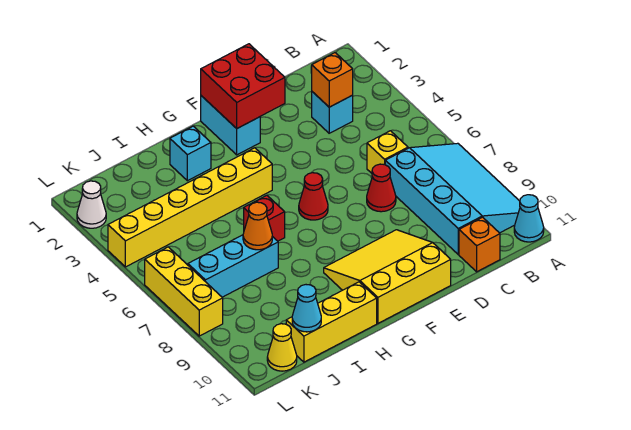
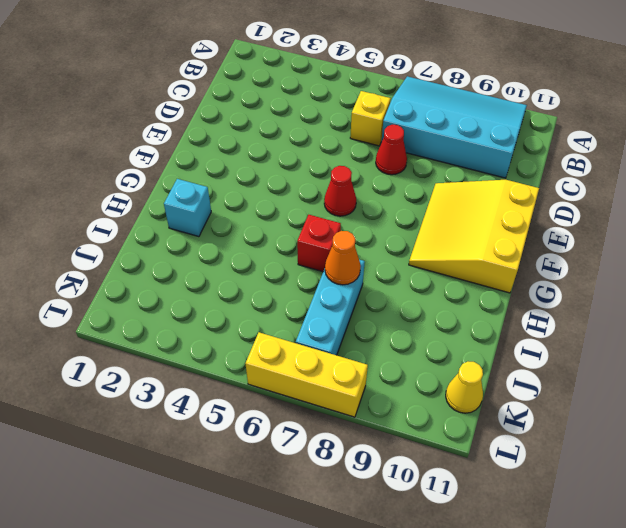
none -> cyan cone A11 level 1
none -> cyan brick C3 level 1
none -> orange brick C11 level 1

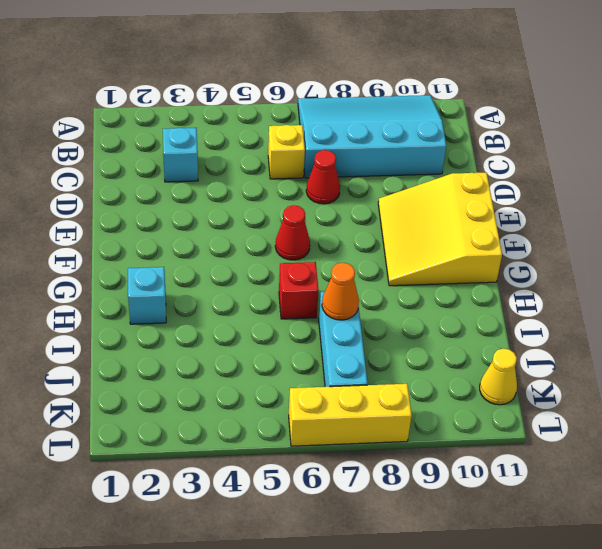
none -> cyan cone A11 level 1
none -> orange brick C11 level 1
none -> cyan brick F1:F2 level 1

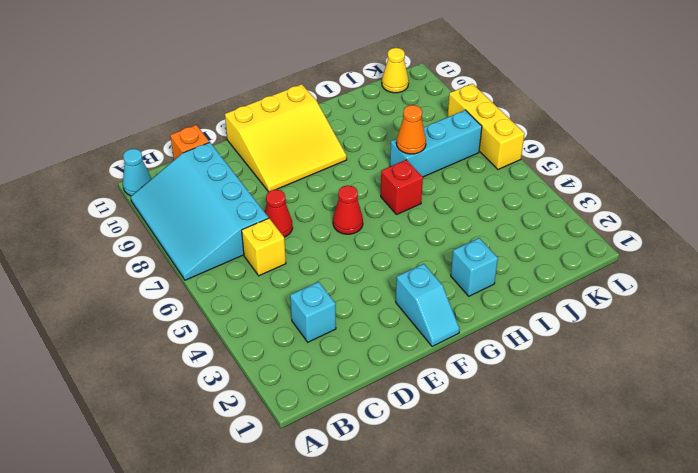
cyan slope F1:F2 level 1 top 2 -> cyan brick F1:F2 level 1
none -> yellow brick G4:L4 level 1
none -> yellow brick H11:J11 level 1
none -> white cone L2 level 1

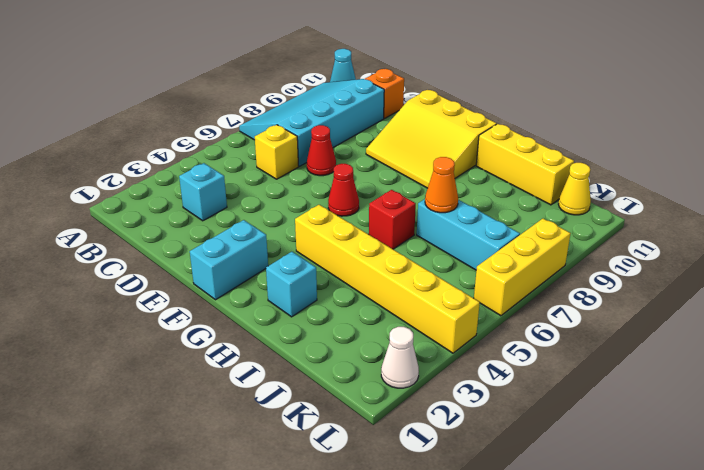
none -> orange brick C3 level 2
none -> red brick E1:F2 level 2
none -> cyan cone J11 level 2

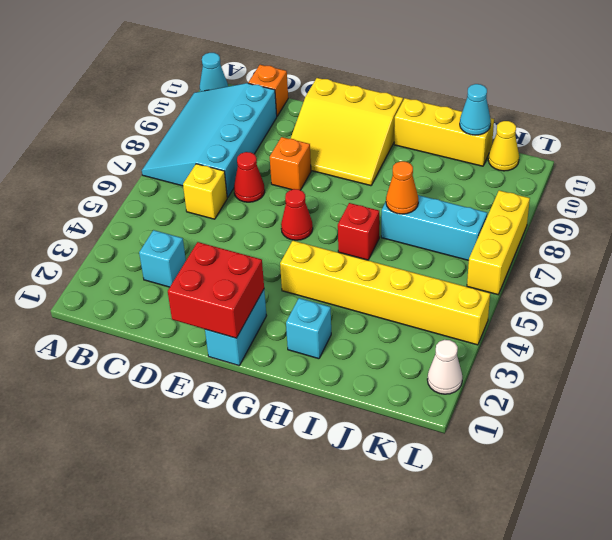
orange brick E8 level 1 -> orange brick C3 level 2

